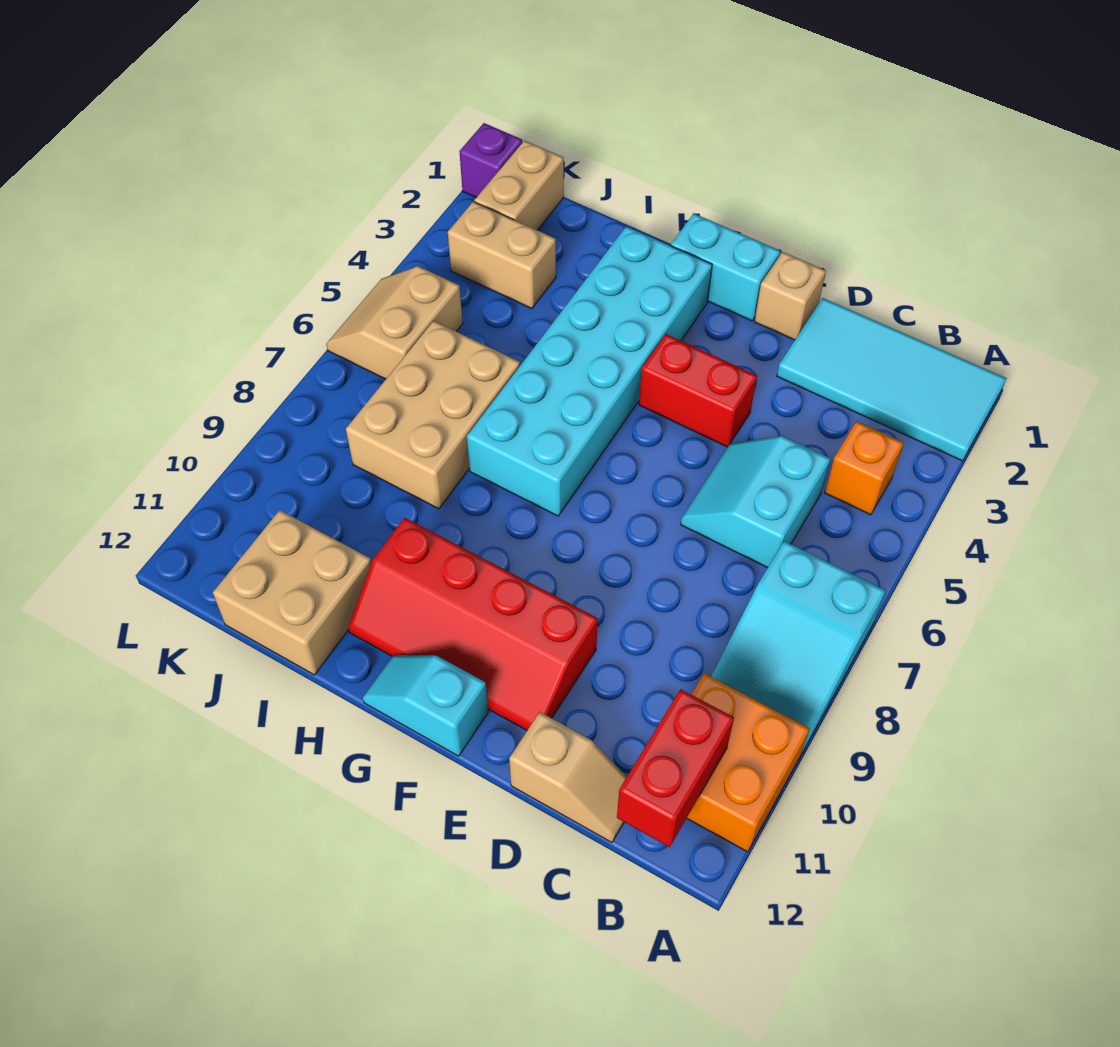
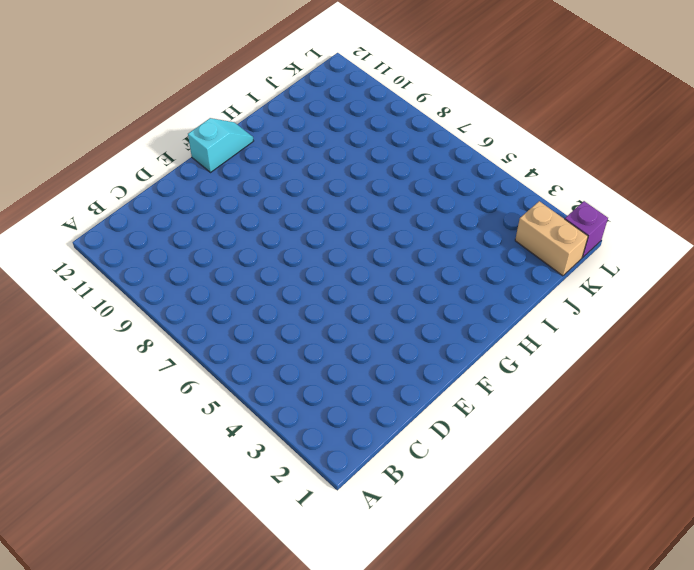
none -> cyan tile A1:D2 level 1
none -> cyan slope A7:B9 level 1 top 7
none -> orange brick A10:B11 level 1

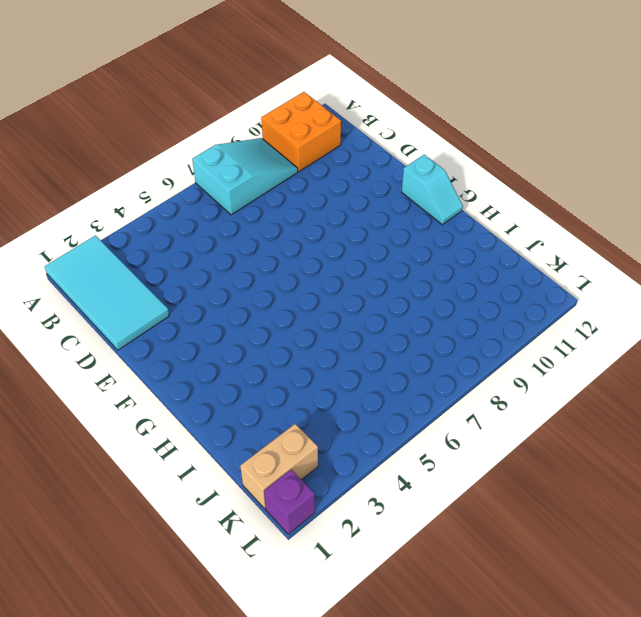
none -> orange brick B4 level 1
none -> cyan slope C5:D6 level 1 top C
none -> tan slope C12:D12 level 1 top D

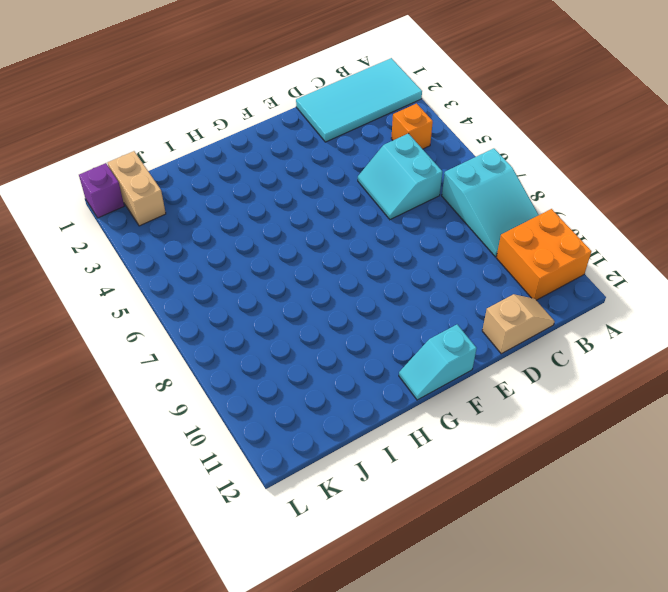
none -> tan brick E1 level 1
none -> red brick E4:F4 level 1
none -> red slope E10:H11 level 1 top 10

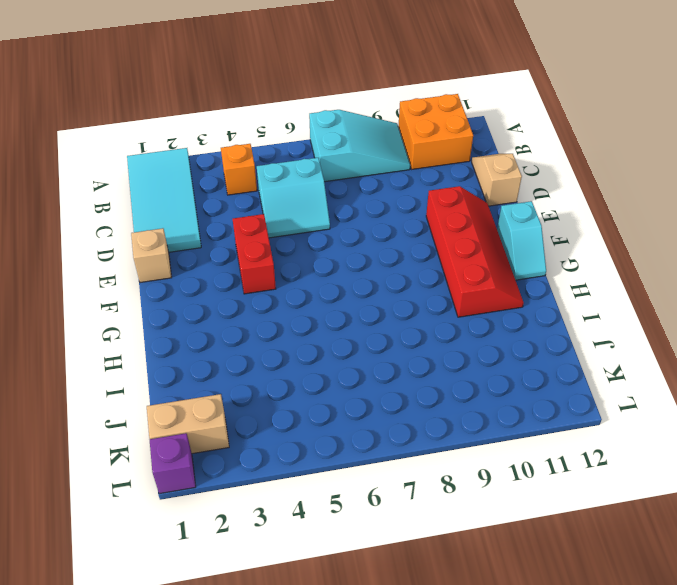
none -> cyan brick F1:G1 level 1
none -> cyan brick G2:H7 level 1
none -> tan brick I6:J8 level 1

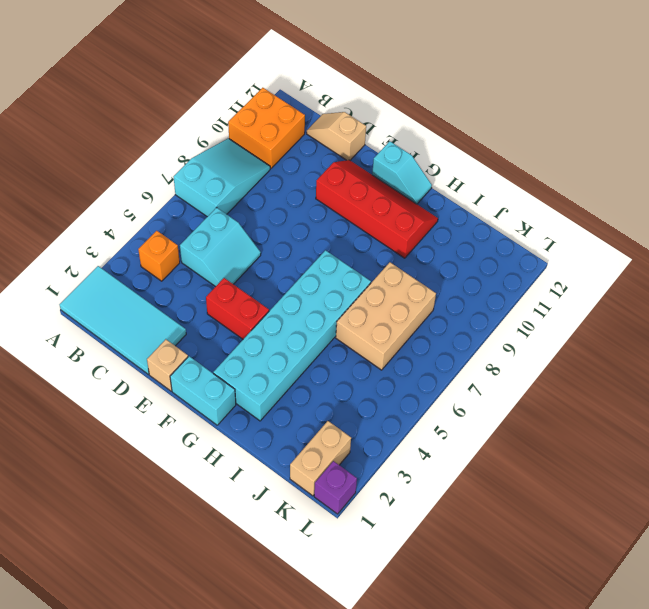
none -> tan brick I11:J12 level 1
none -> tan brick J3:K3 level 1
none -> tan slope K5:L6 level 1 top K

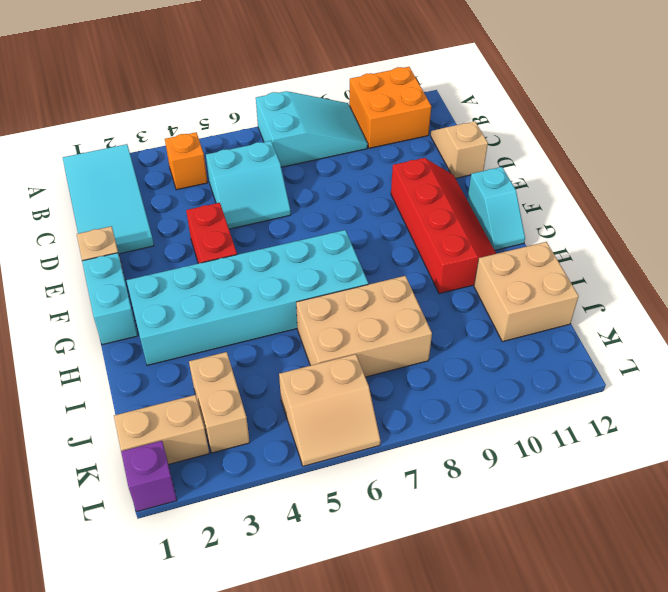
none -> red brick B11:B12 level 2

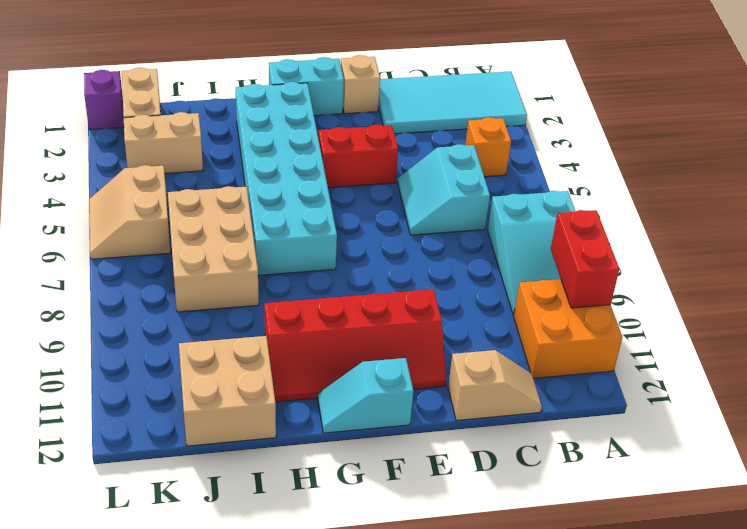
red brick A9:A10 level 2 -> red brick B11:B12 level 2

